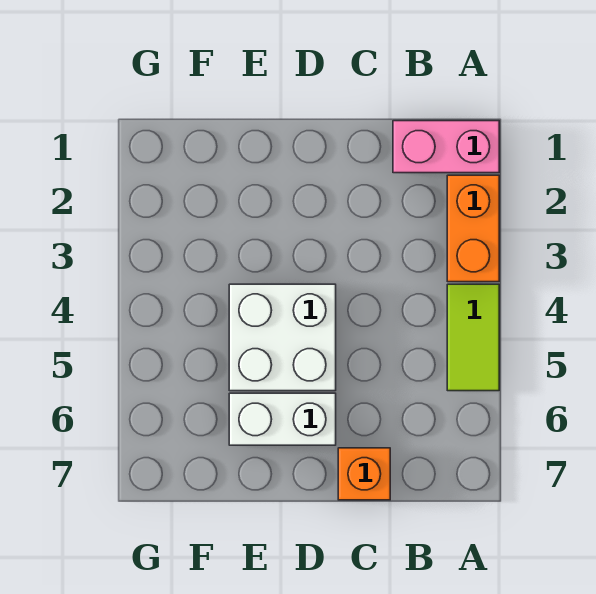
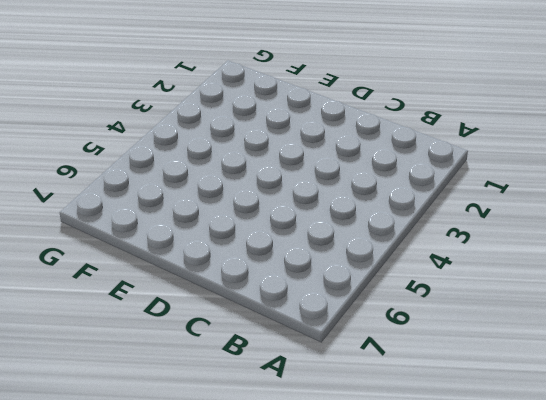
none -> pink brick A1:B1 level 1
none -> orange brick A2:A3 level 1

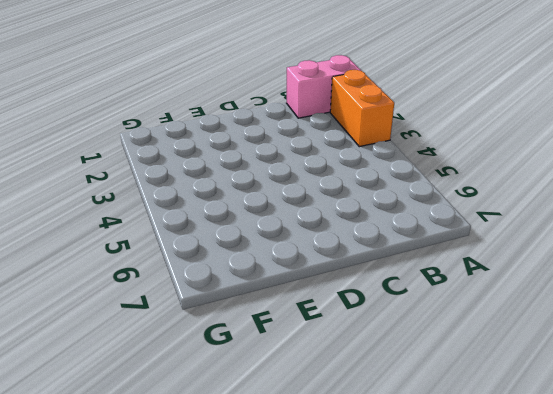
none -> lime tile A4:A5 level 1
none -> orange brick C7 level 1

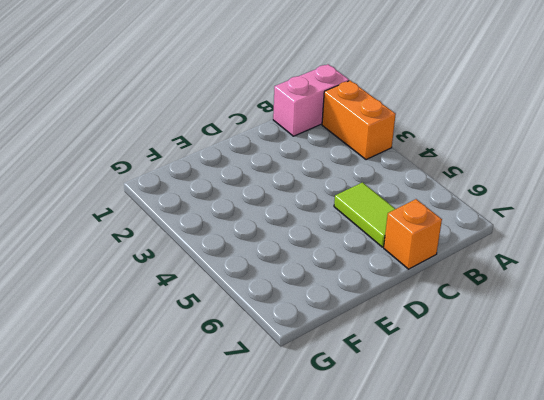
lime tile C5:C6 level 1 -> lime tile A4:A5 level 1
none -> white brick D4:E5 level 1
none -> white brick D6:E6 level 1

